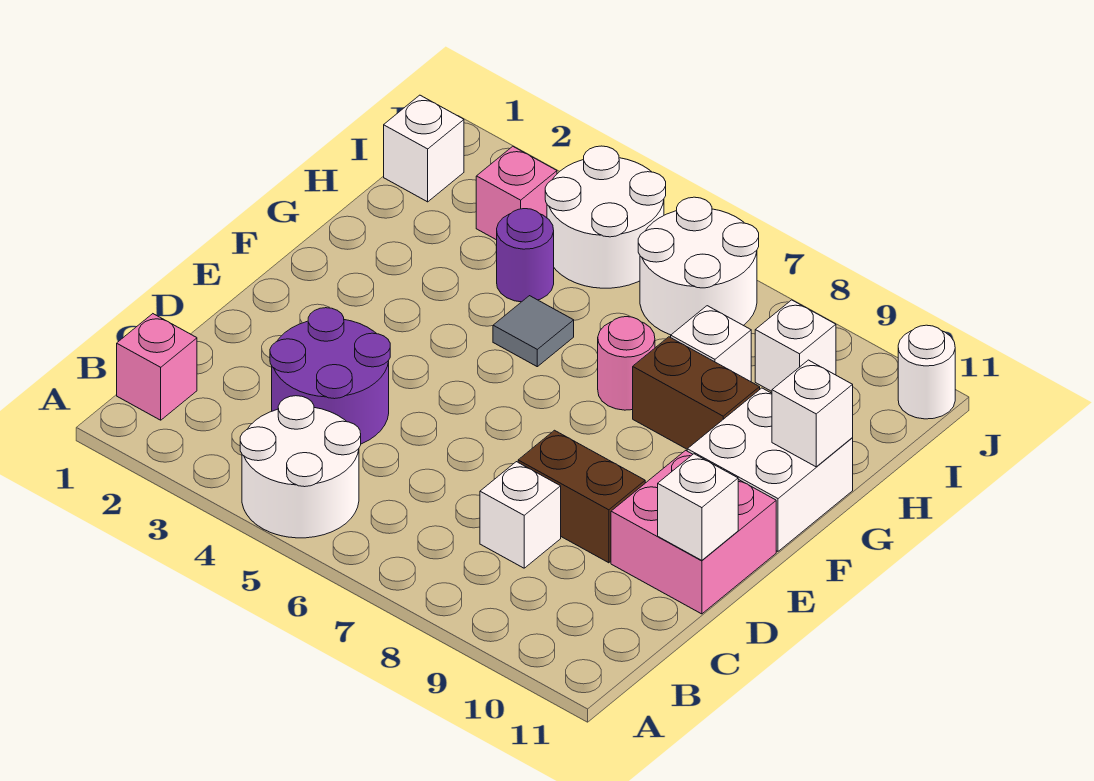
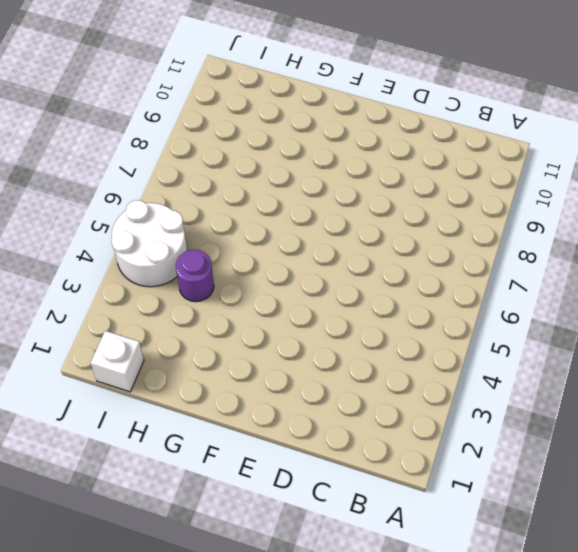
none -> white round brick A4:B5 level 1
none -> pink brick B1 level 1
none -> purple round brick C3:D4 level 1

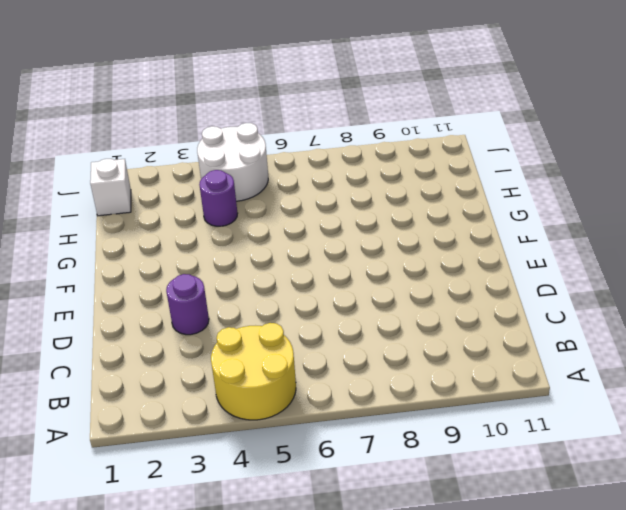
yellow round brick A4:B5 level 1 -> white round brick A4:B5 level 1
purple round brick D3 level 1 -> purple round brick C3:D4 level 1
none -> pink brick B1 level 1
none -> white brick C8 level 1
none -> brown brick D8:D9 level 1

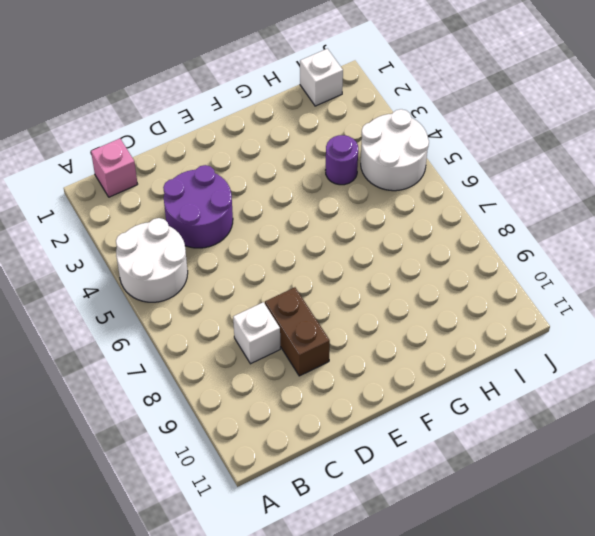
none -> pink brick D10:E11 level 1
none -> white brick F10:G11 level 1
none -> grey tile G5 level 1

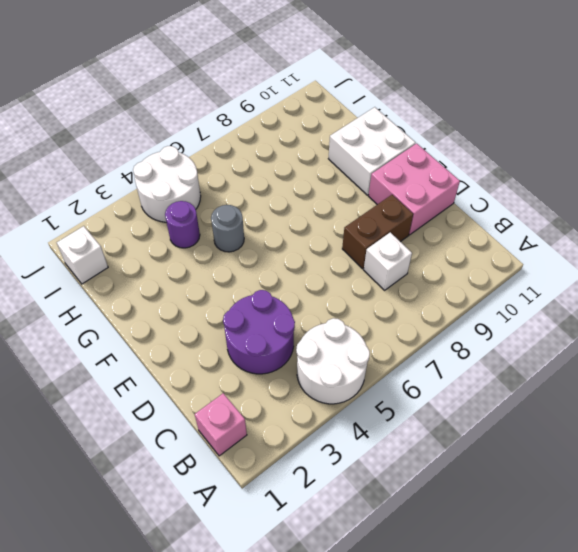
grey round brick G5 level 1 -> grey tile G5 level 1
none -> pink round brick G7 level 1
none -> brown brick G8:G9 level 1
none -> white brick H8 level 1

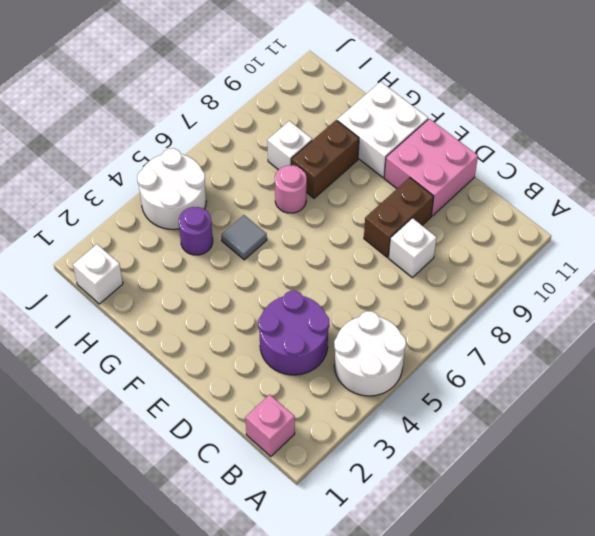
none -> pink brick I3 level 1
none -> white round brick I6:J7 level 1
none -> white brick I9 level 1

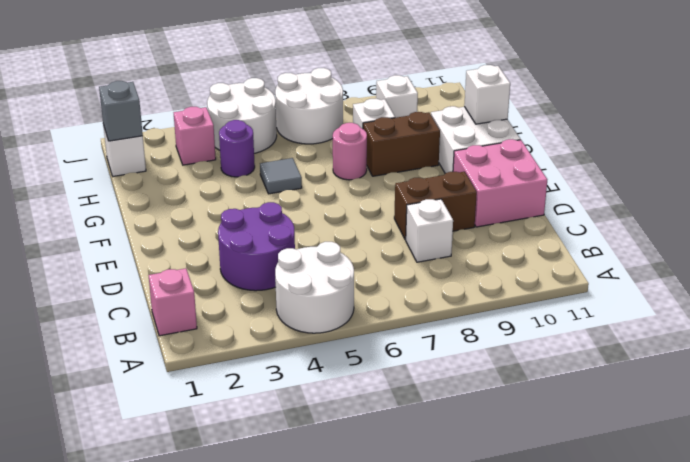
grey brick I1 level 2 -> none
none -> white round brick J11 level 1
none -> white brick D11 level 2

